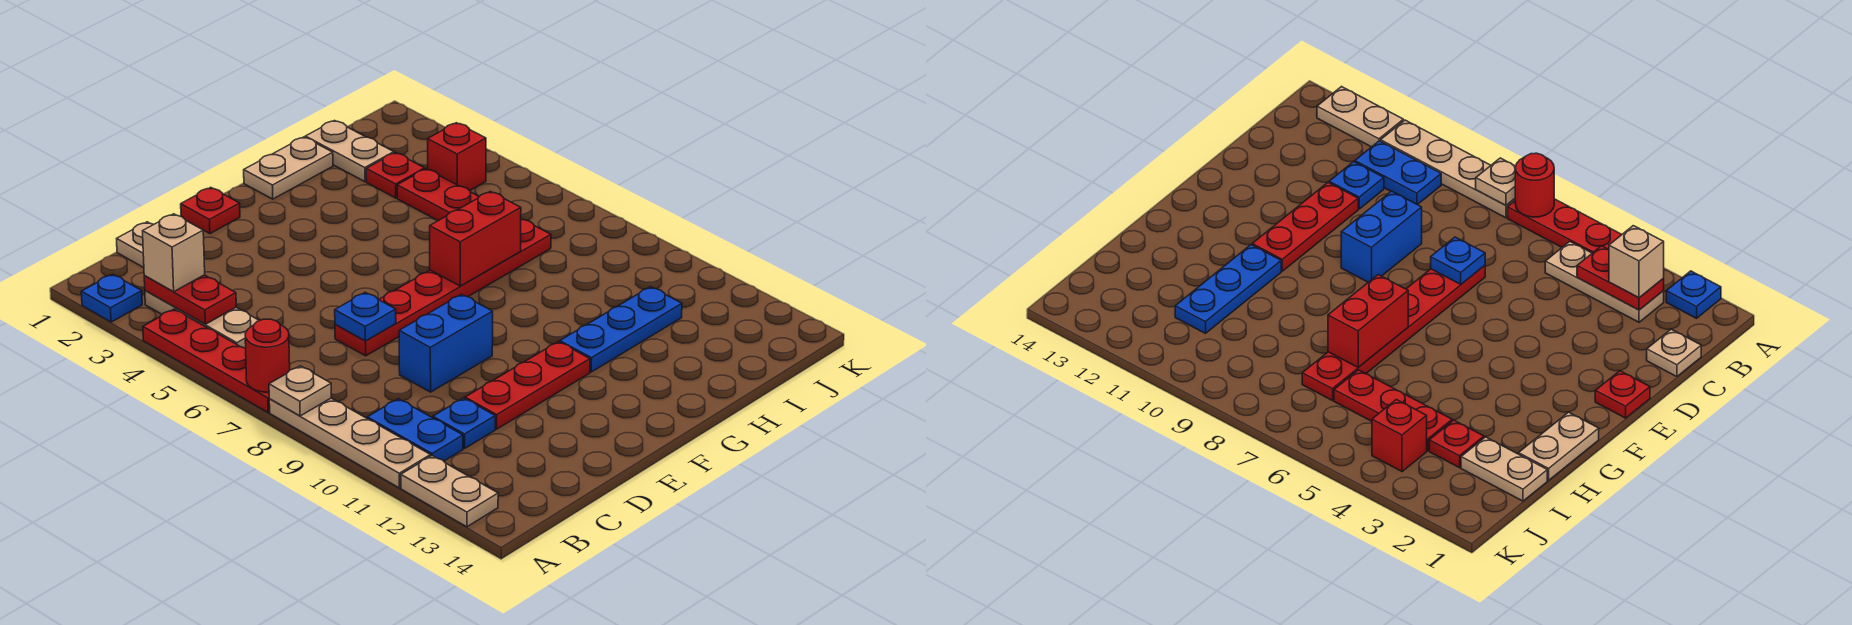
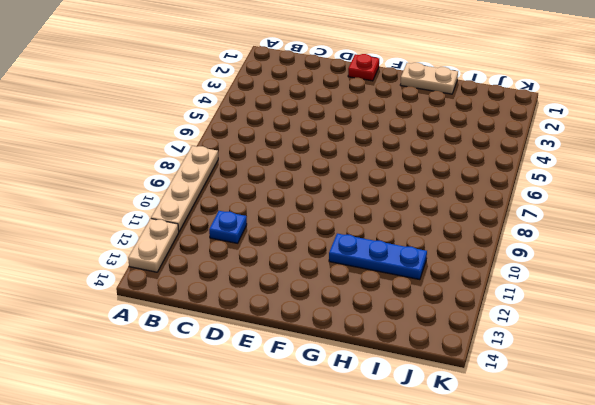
none -> blue plate A2 level 1
none -> red plate A4:A7 level 1
none -> tan plate B3:B5 level 1

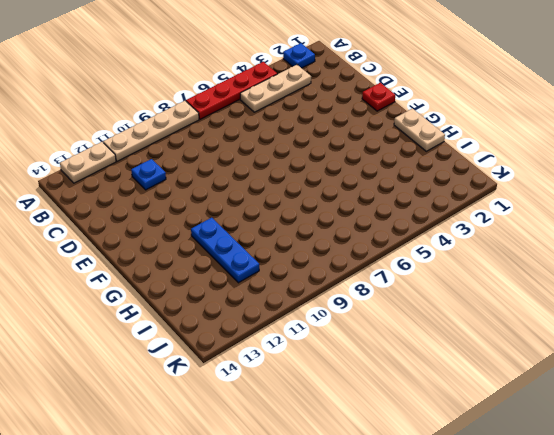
none -> blue plate B10:B11 level 1
none -> tan plate C1 level 1
none -> red plate D7:I7 level 1

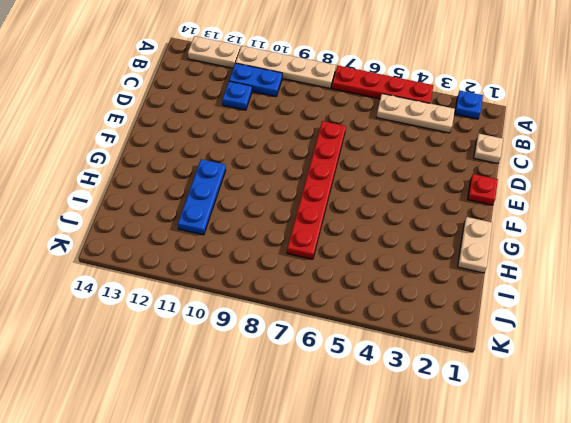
none -> blue brick D9:E9 level 1
none -> red plate D11:F11 level 1
none -> tan plate I1:I2 level 1

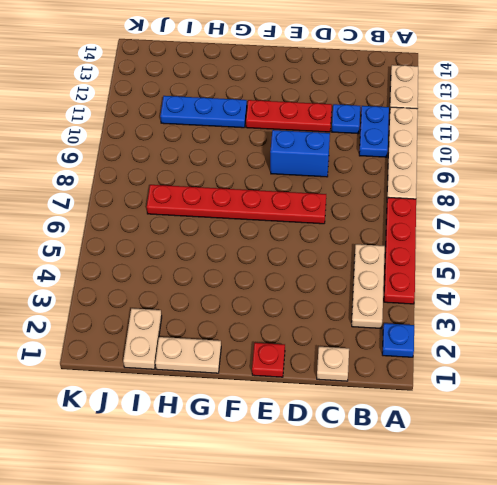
none -> red plate I3 level 1
none -> red plate I4:I6 level 1
none -> red brick J4 level 1

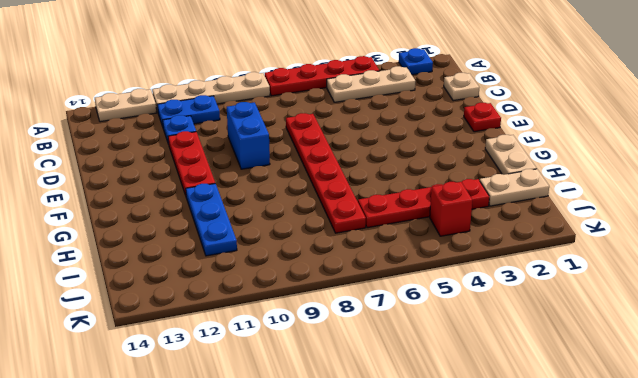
none -> red round brick A7 level 2
none -> tan plate A8 level 2
none -> red plate B3:B4 level 2

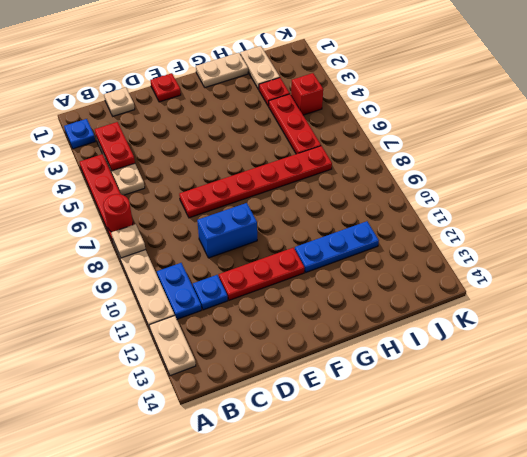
none -> blue plate D7 level 2
none -> red brick G7:H7 level 2
none -> tan brick B3 level 3

